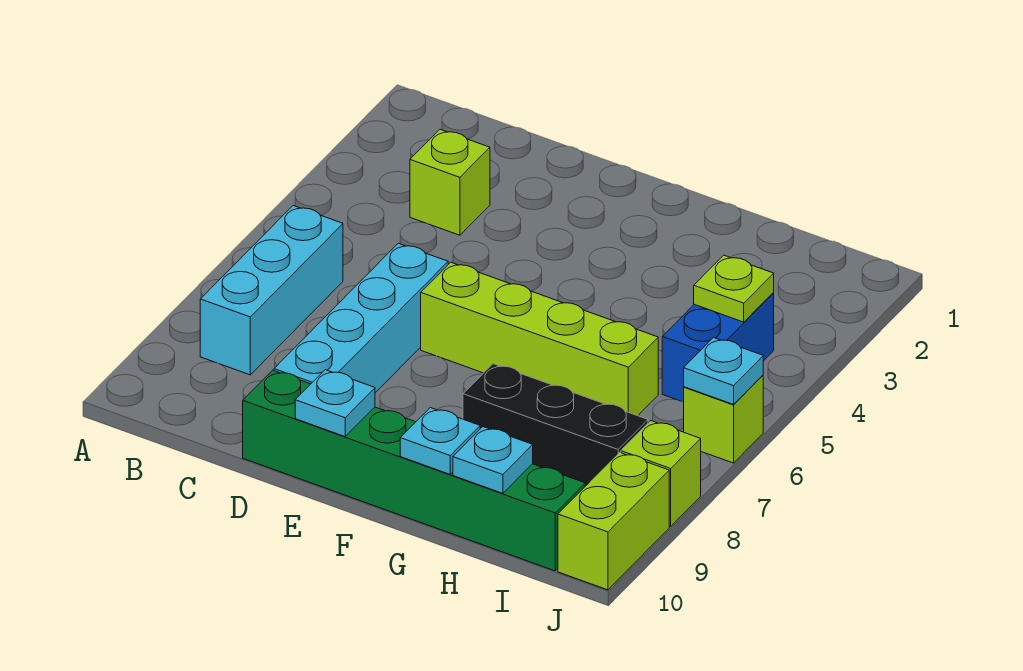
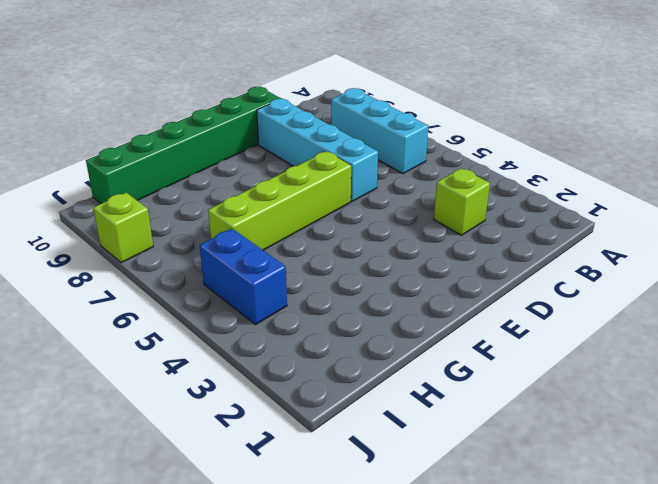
none -> black brick G8:I8 level 1
none -> lime brick J6 level 1
none -> lime brick J9:J10 level 1

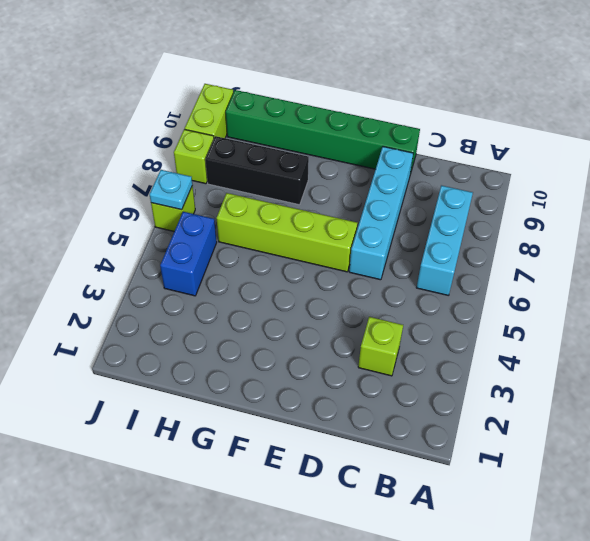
none -> cyan plate E10 level 2
none -> cyan plate G10 level 2
none -> cyan plate H10 level 2

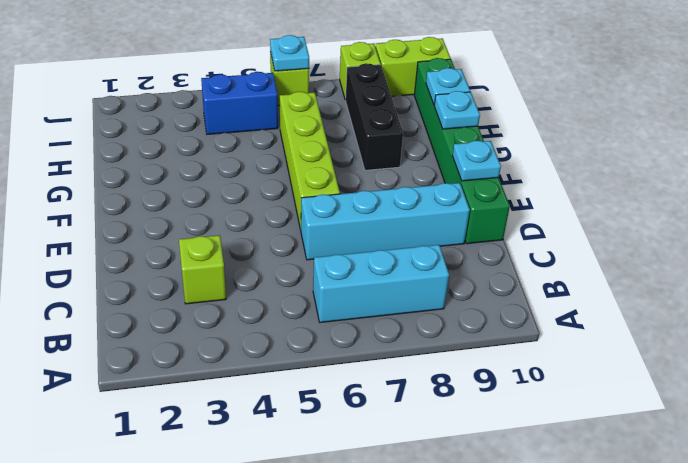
none -> lime plate I4 level 2

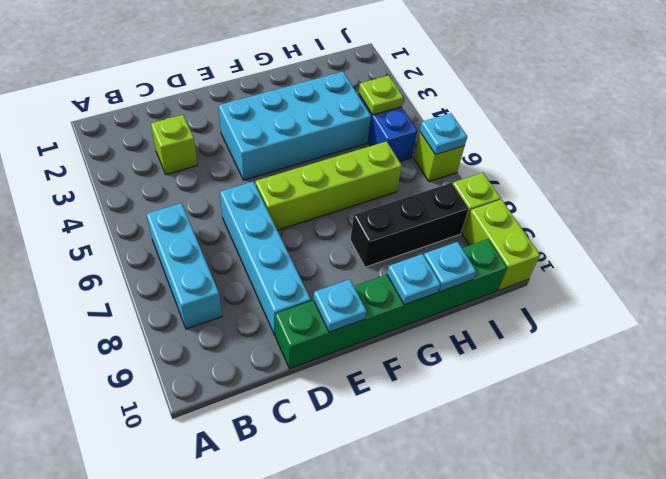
cyan brick E3:H4 level 1 -> none

